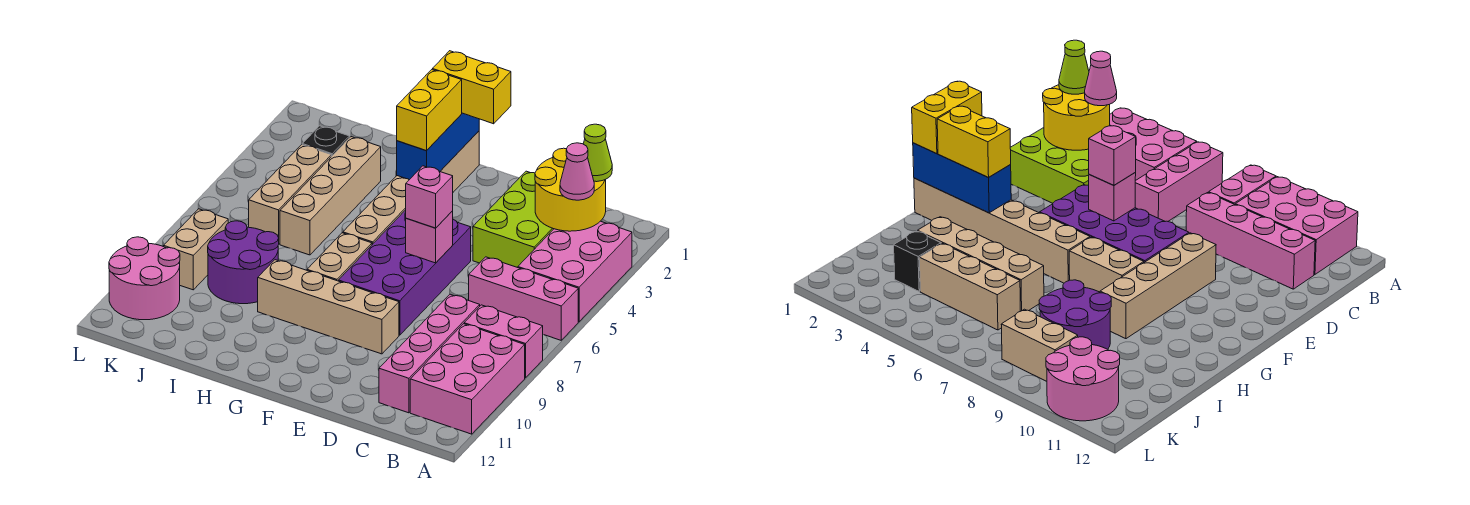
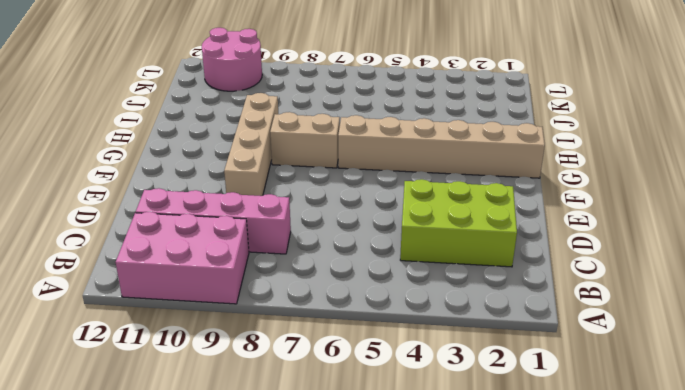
none -> pink brick A3:B5 level 1
none -> pink brick A6:C6 level 1
none -> pink brick A8:B8 level 1

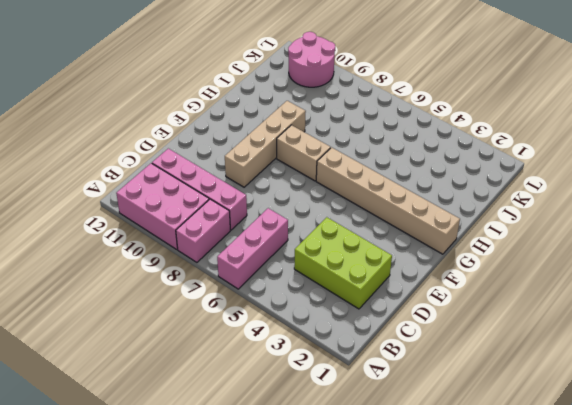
none -> pink brick A3:B5 level 1
none -> purple brick E5:F8 level 1
none -> tan brick I3:I6 level 1

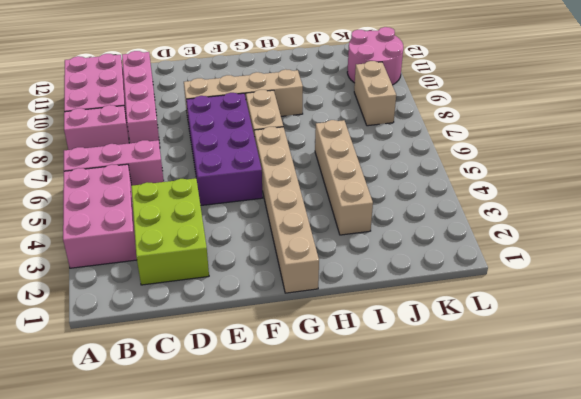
none -> purple round brick I8:J9 level 1
none -> black brick J3 level 1
none -> tan brick J4:J6 level 1

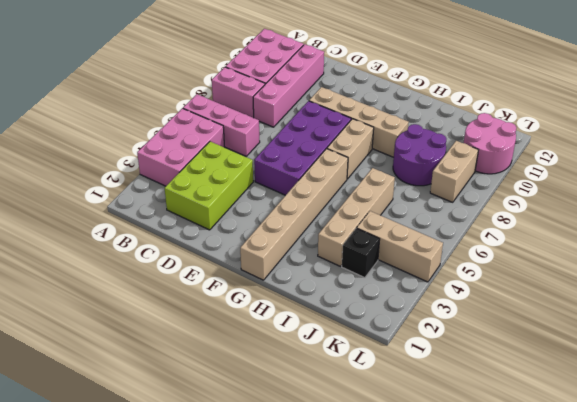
tan brick J4:L4 level 1 -> tan brick J4:J6 level 1
none -> yellow round brick B2:C3 level 2
none -> pink brick E6 level 2
none -> blue brick G1:G3 level 2

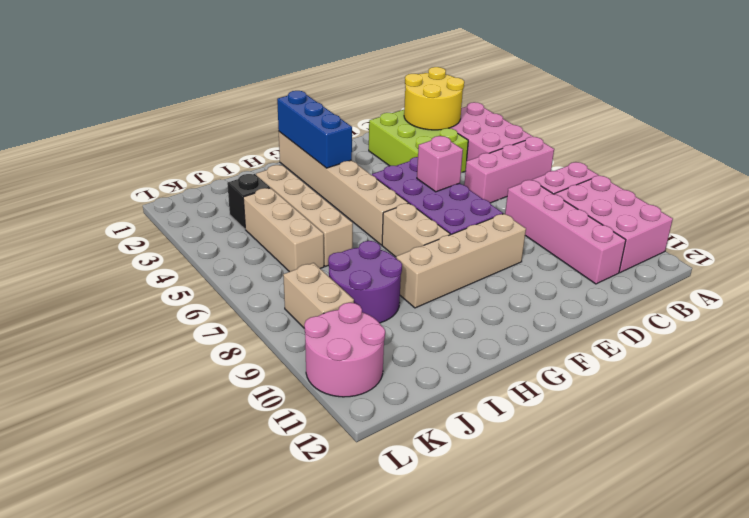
none -> lime cone B2 level 3
none -> pink cone B3 level 3
none -> pink brick E6 level 3

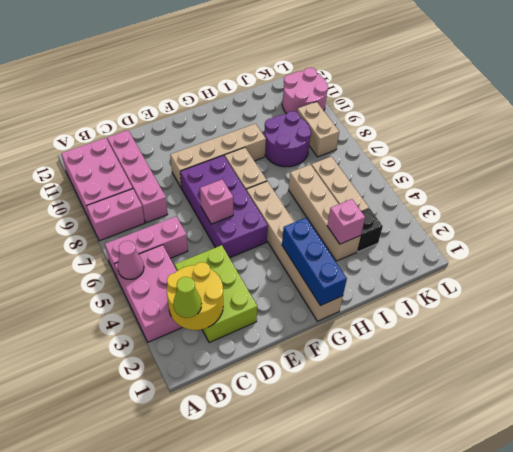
pink cone A5 level 2 -> pink cone B3 level 3
pink brick I3 level 2 -> pink brick E6 level 3
none -> yellow brick F1:G1 level 3
none -> yellow brick G2:G3 level 3

